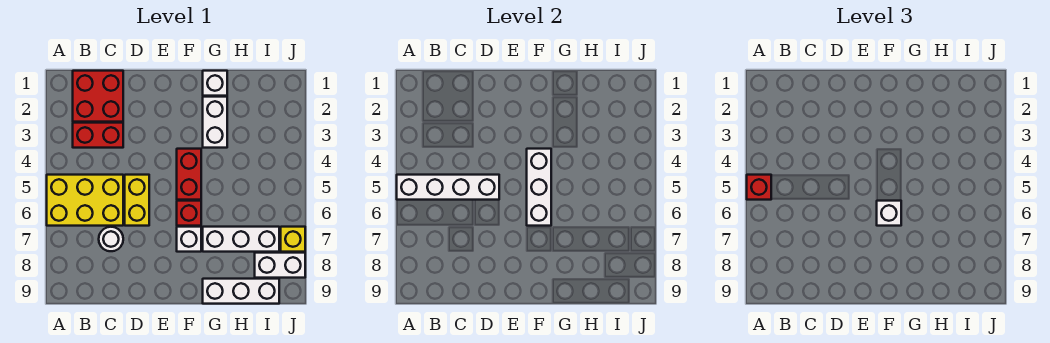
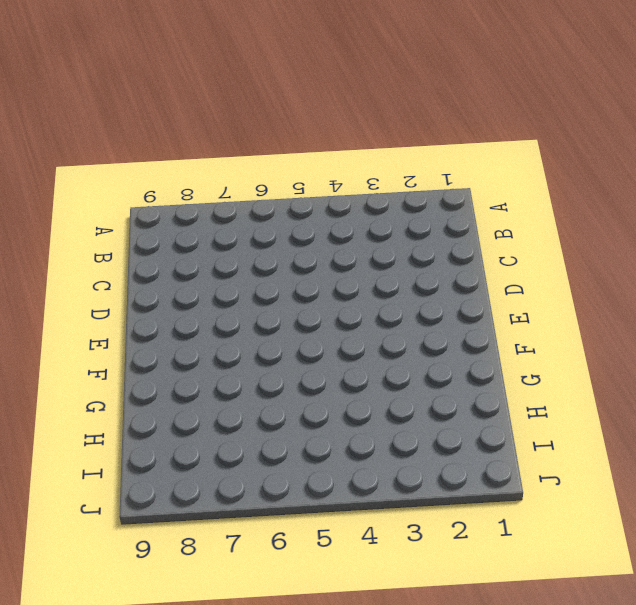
none -> yellow brick A5:C6 level 1
none -> red brick B1:C2 level 1
none -> red brick B3:C3 level 1

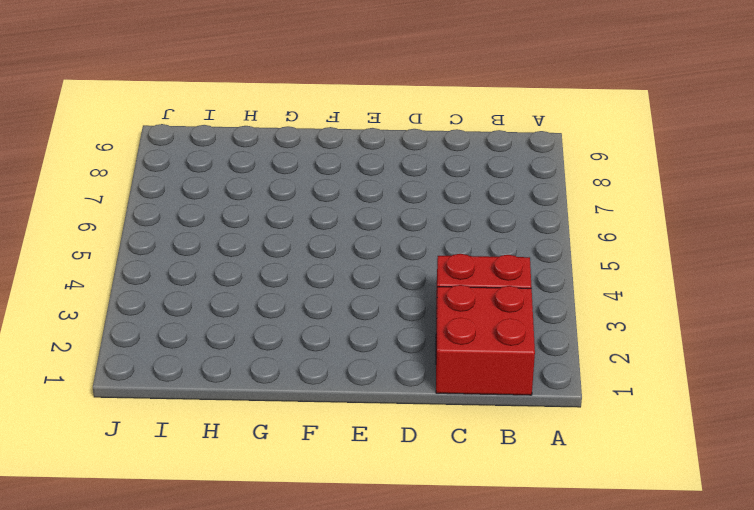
none -> yellow brick A5:C6 level 1
none -> white round brick C7 level 1
none -> yellow brick D5:D6 level 1

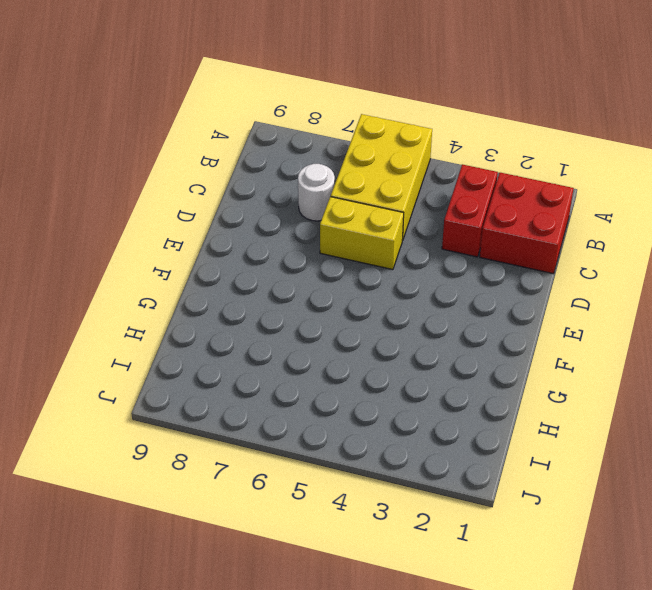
none -> red brick F4:F5 level 1
none -> red brick F6 level 1
none -> white brick F7 level 1

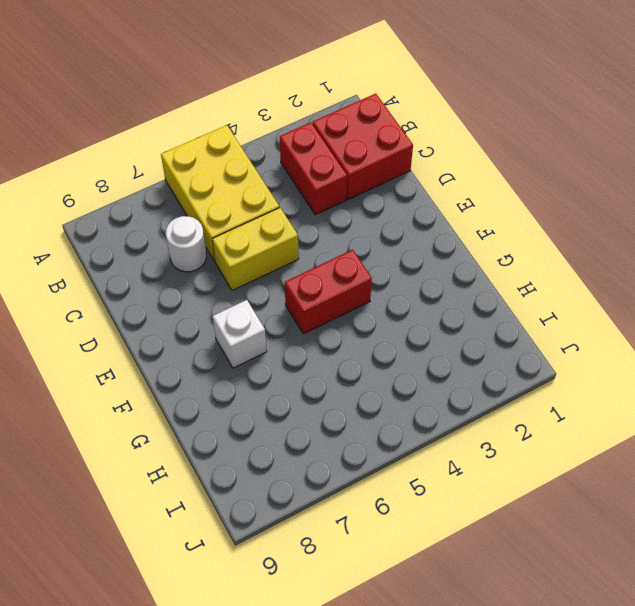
none -> red brick F6 level 1
none -> white brick G1 level 1
none -> white brick G2:G3 level 1

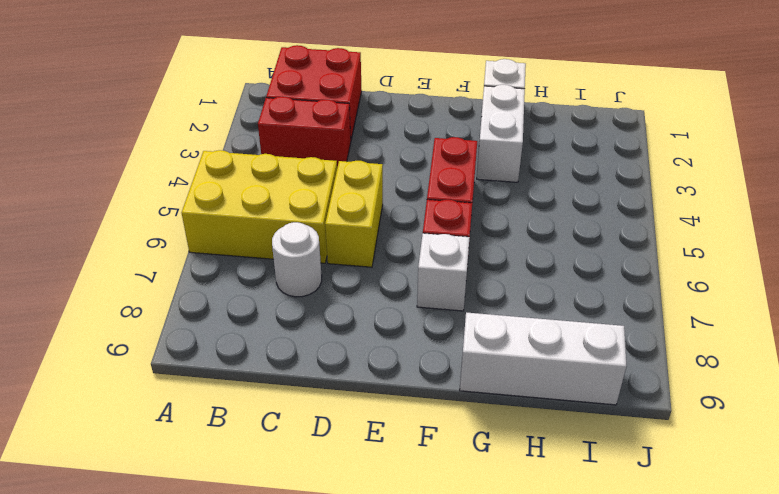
none -> white brick G7:I7 level 1
none -> white brick I8:J8 level 1
none -> yellow brick J7 level 1

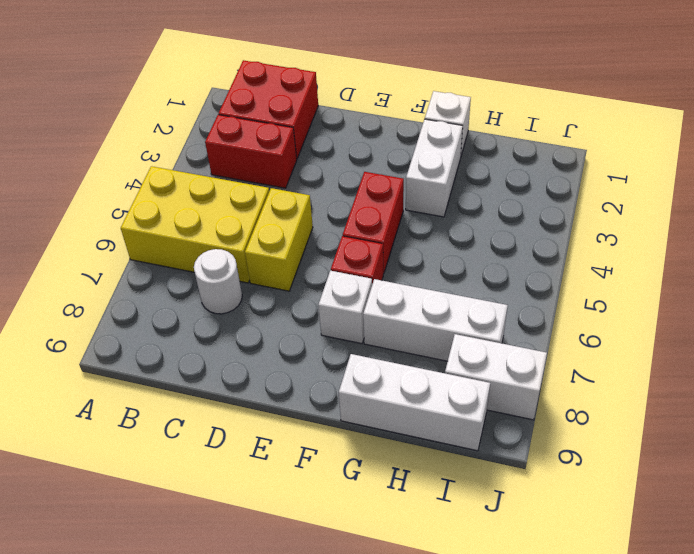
none -> yellow brick J7 level 1
none -> white brick A5:D5 level 2
none -> white brick F4:F6 level 2

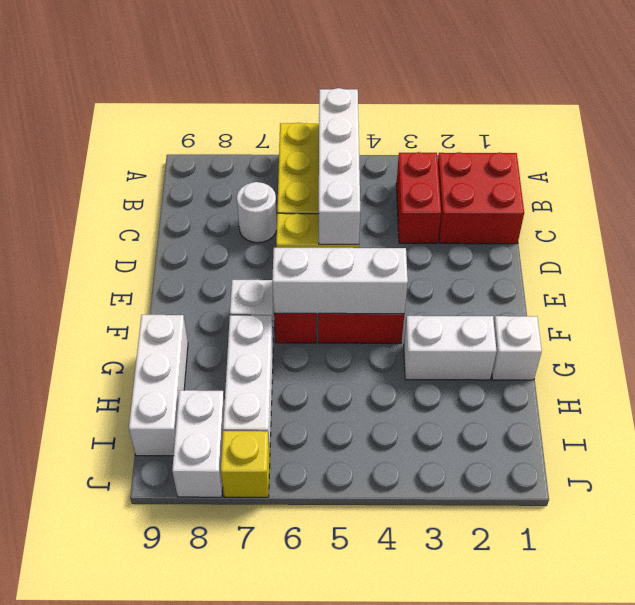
none -> red brick A5 level 3
none -> white brick F6 level 3

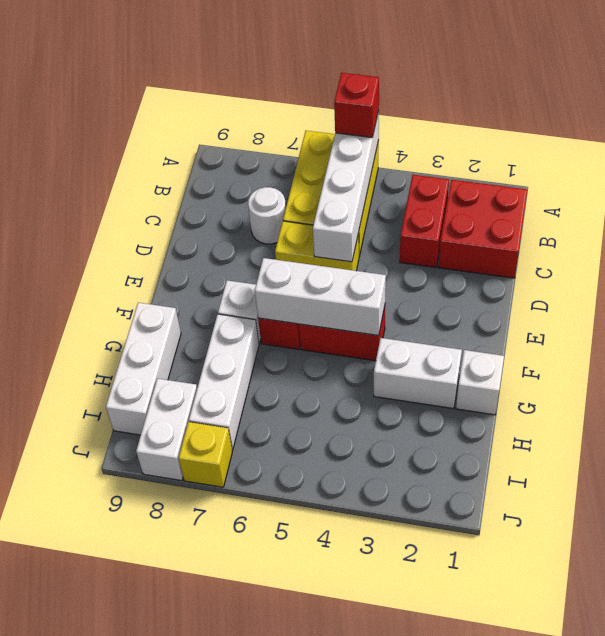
none -> white brick F6 level 3

